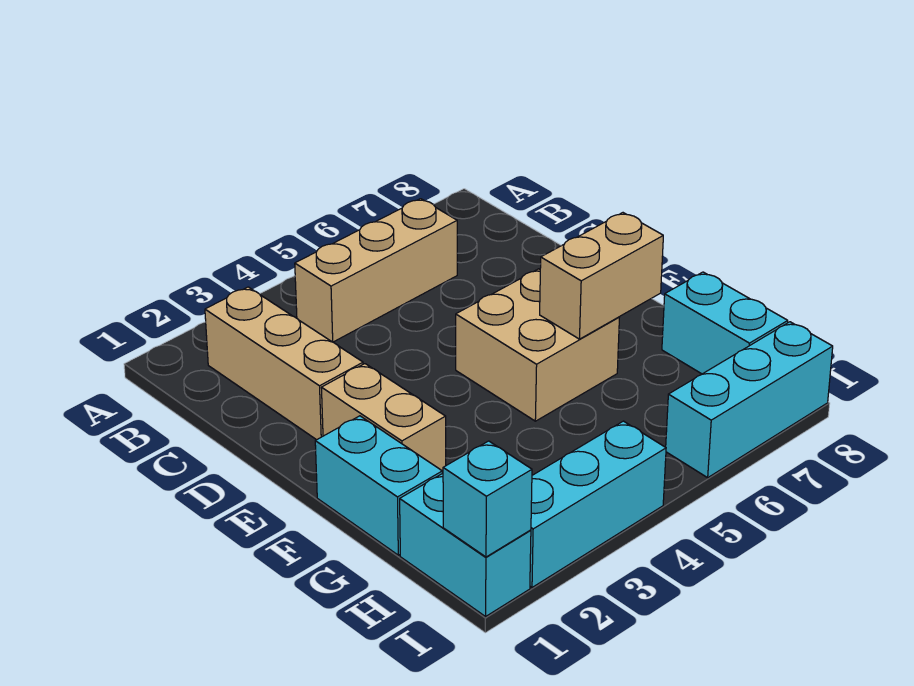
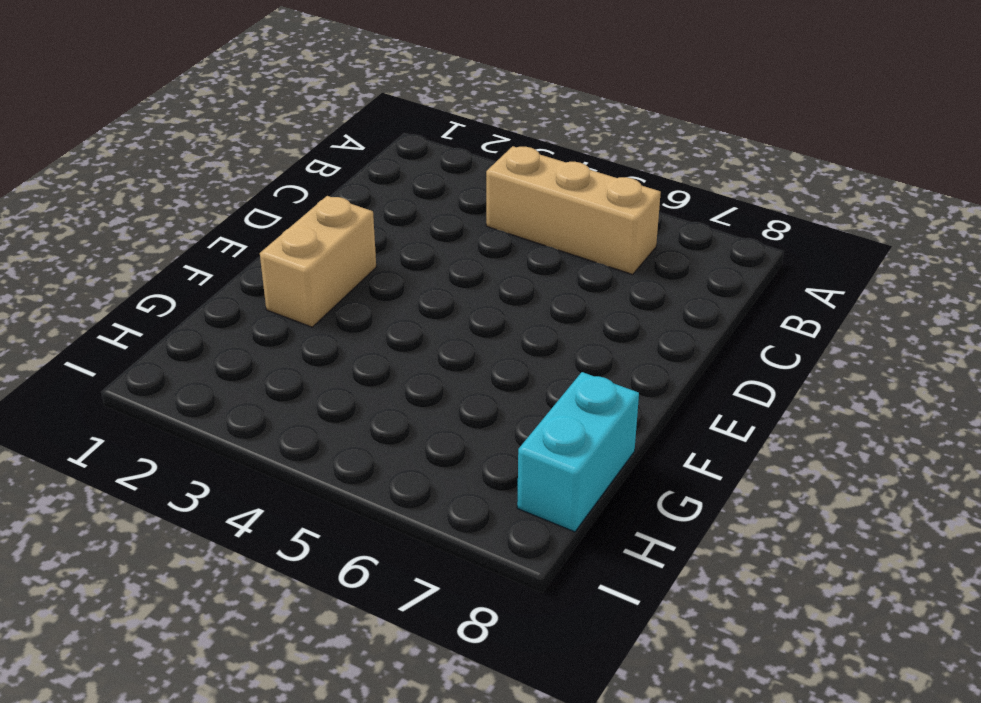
none -> tan brick B2:D2 level 1
none -> tan brick E5:F6 level 1

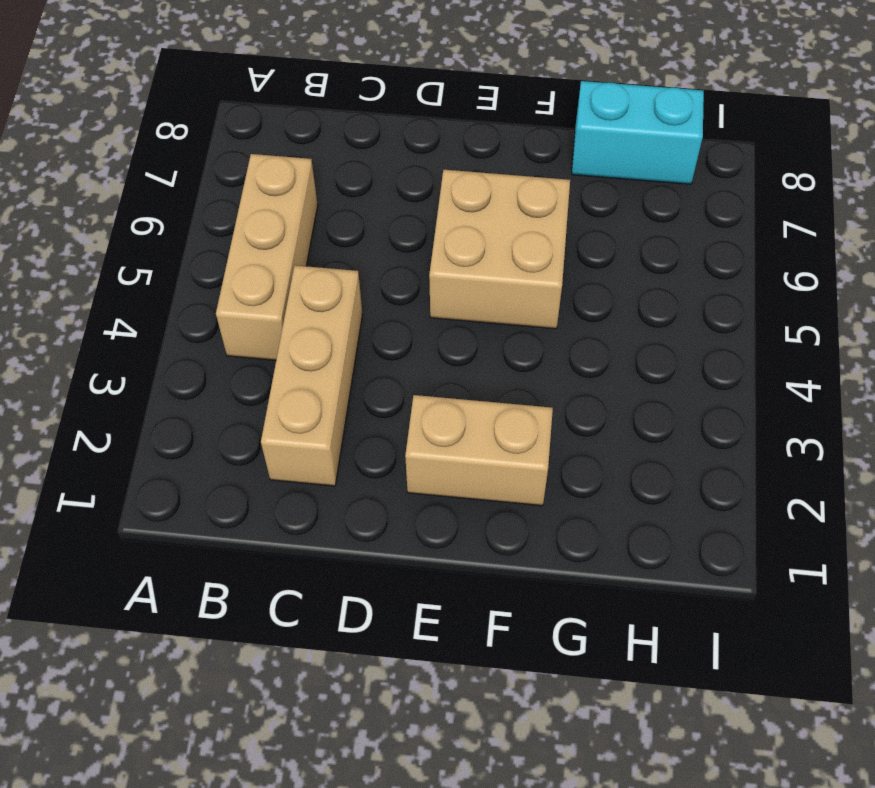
tan brick C2:C4 level 1 -> tan brick B2:D2 level 1
none -> cyan brick F1:G1 level 1
none -> cyan brick H1:I1 level 1

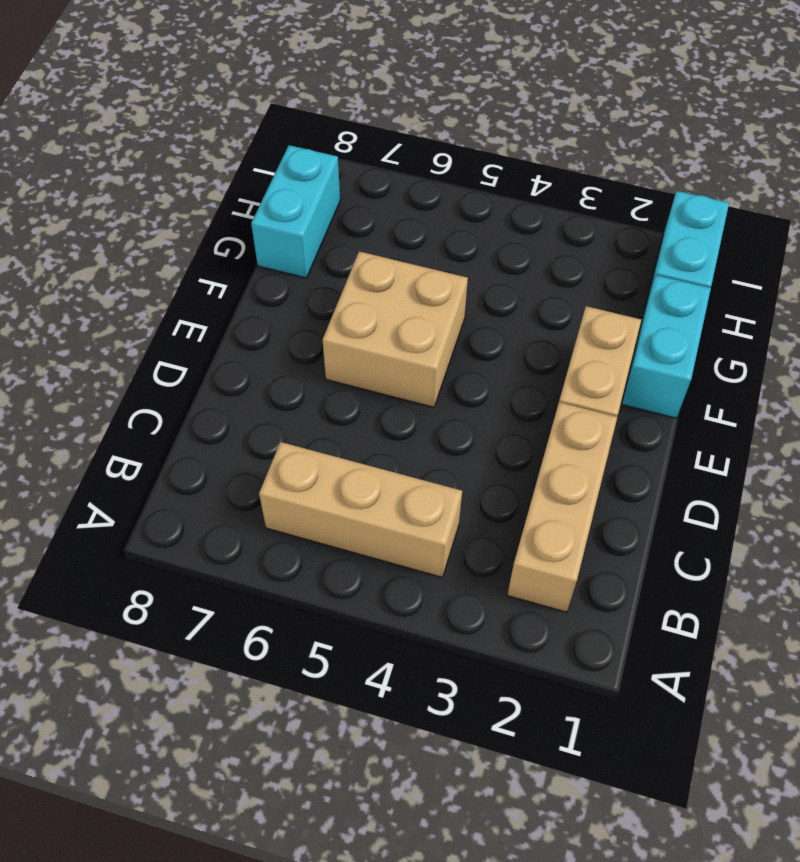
none -> cyan brick I2:I4 level 1
none -> cyan brick I6:I8 level 1

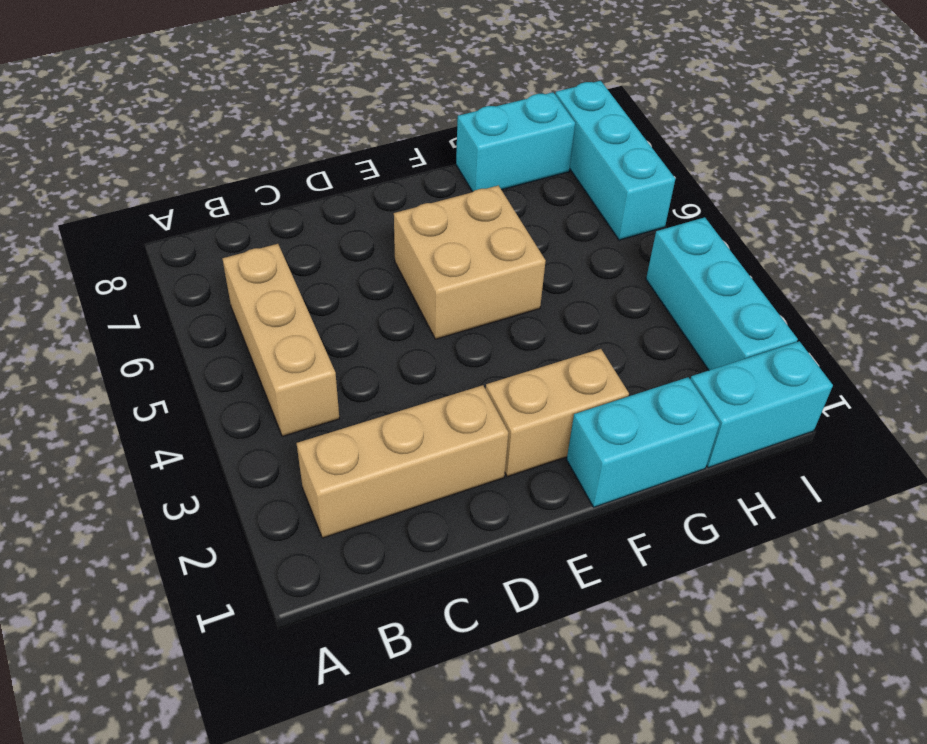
none -> tan brick F6:F7 level 2
none -> cyan brick I1 level 2

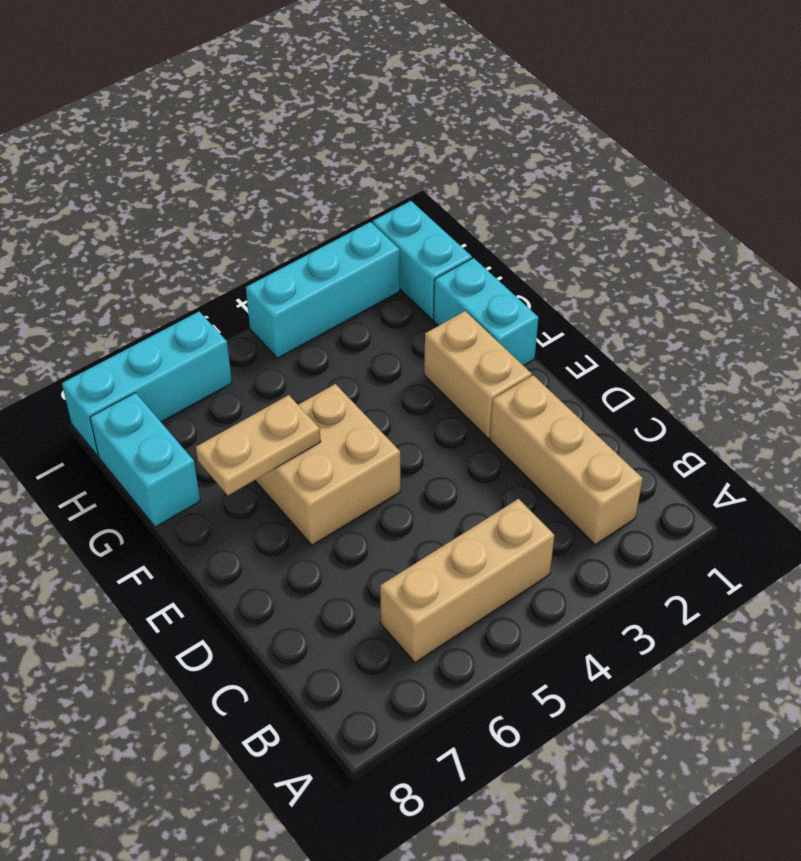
tan plate F6:F7 level 2 -> tan brick F6:F7 level 2
none -> cyan brick I1 level 2

